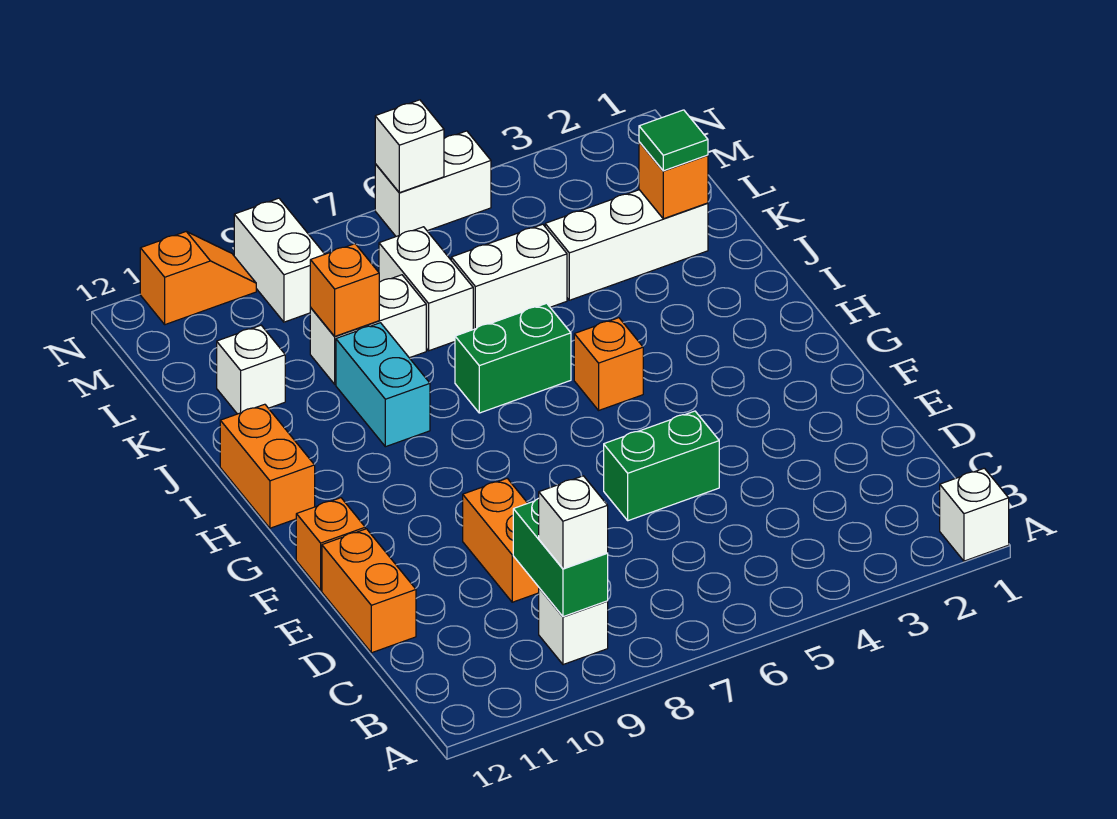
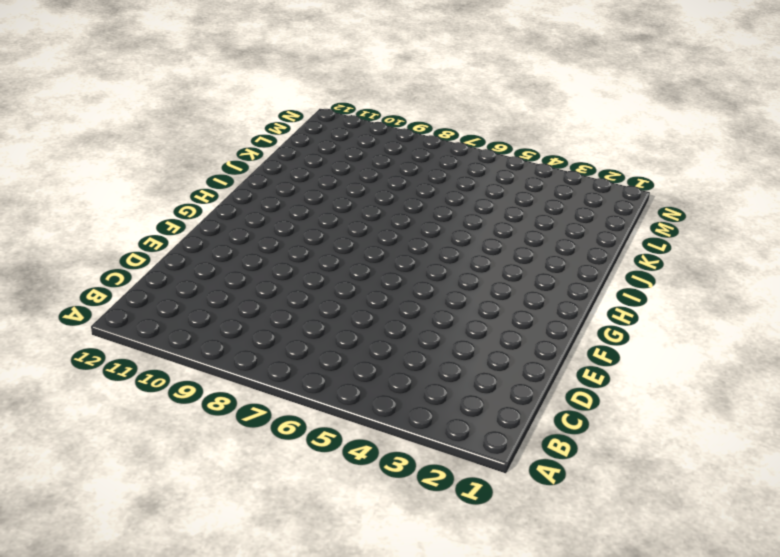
none -> white brick A1 level 1
none -> white brick B9 level 1
none -> orange brick D9:E9 level 1

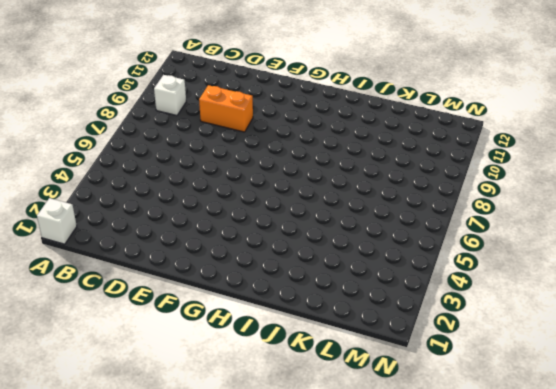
none -> orange brick D12:E12 level 1
none -> green brick E5:E6 level 1
none -> orange brick F12 level 1

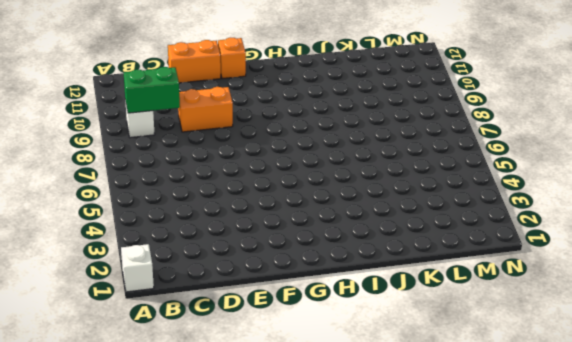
none -> green brick E5:E6 level 1
none -> orange brick H5 level 1
none -> orange brick H12:I12 level 1

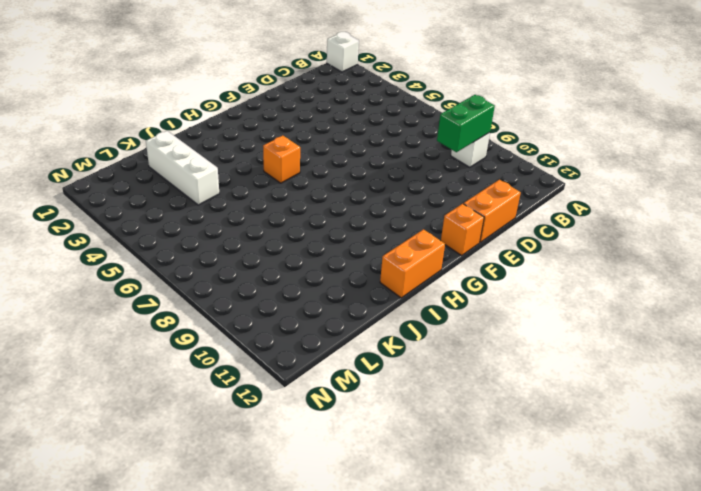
none -> orange brick D9:E9 level 1
none -> green brick E5:E6 level 1
none -> green brick I6:I7 level 1

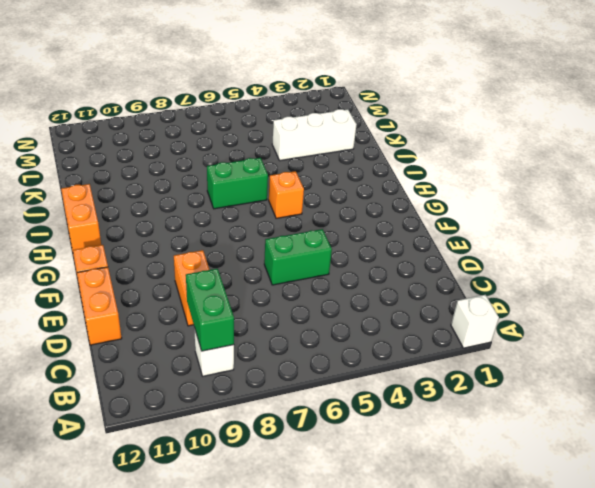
none -> cyan brick I9:J9 level 1
none -> white brick K5:K6 level 1
none -> white brick K7:L7 level 1

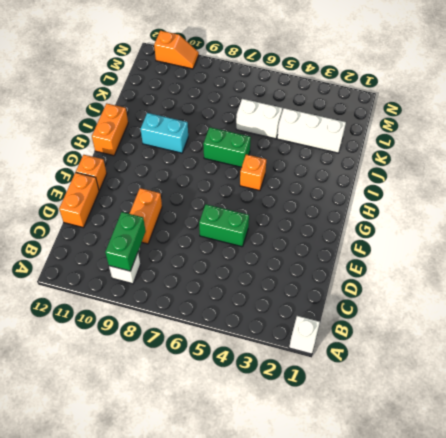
cyan brick I9:I10 level 1 -> cyan brick I9:J9 level 1
none -> white brick K7:L7 level 1
none -> white brick K8:K9 level 1
none -> white brick K11 level 1

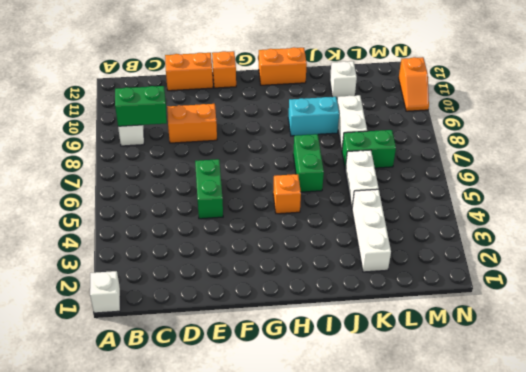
green brick K7:L7 level 1 -> white brick K7:L7 level 1
none -> white brick M9:N9 level 1
none -> white brick N5:N6 level 1
none -> orange brick K2 level 2

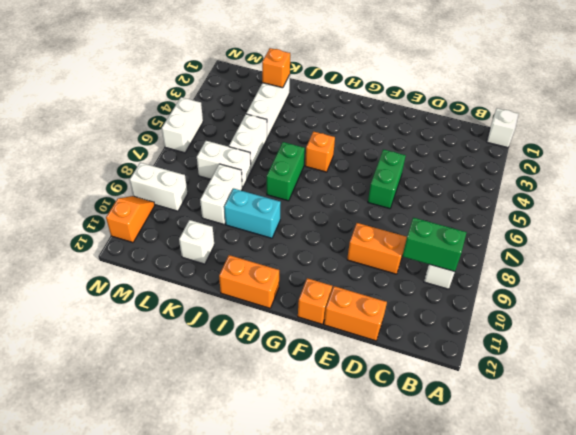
none -> orange brick K9 level 2
none -> white brick N6 level 2
none -> white brick B9 level 3

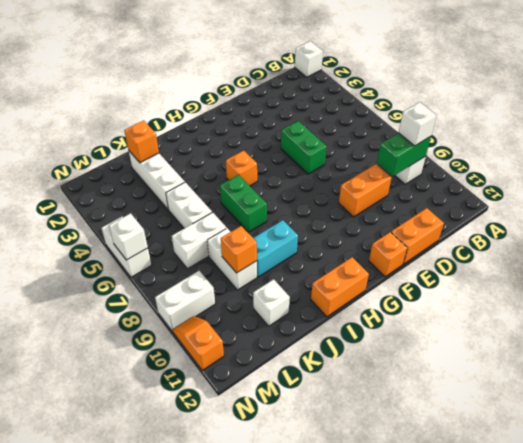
none -> green tile K2 level 3

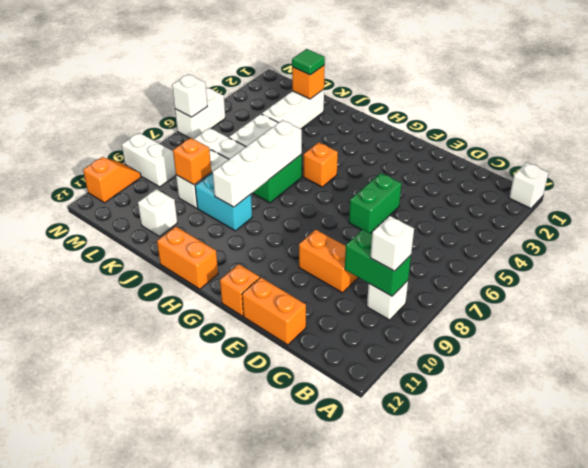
white brick I6:I9 level 2 -> none

